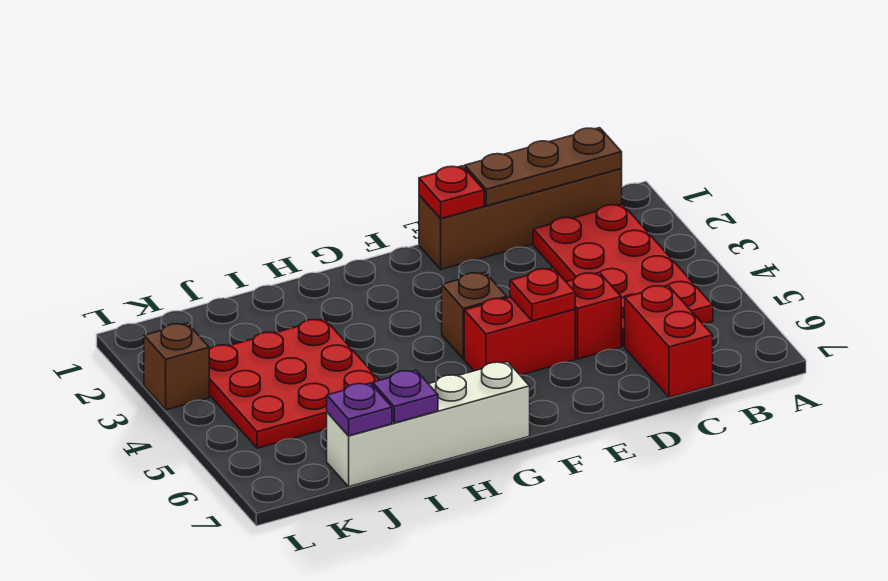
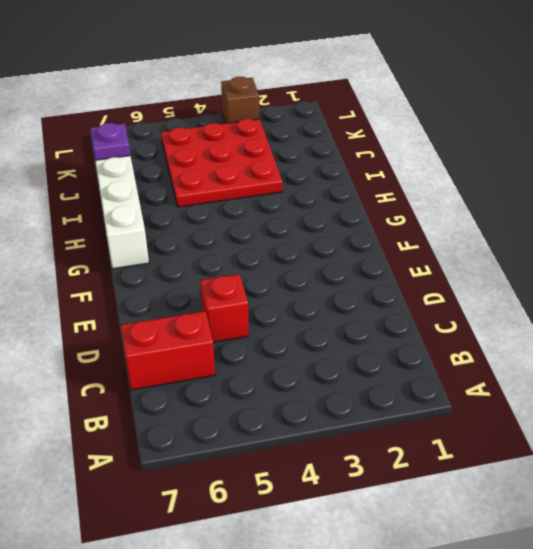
none -> brown brick B1:E1 level 1
none -> red plate B2:C5 level 1
none -> red brick E5:F5 level 1

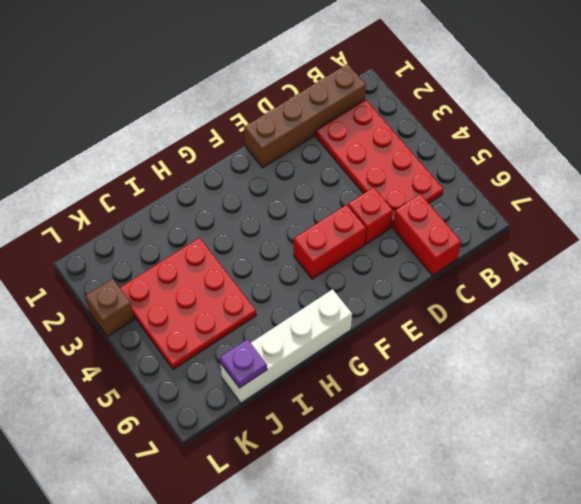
none -> brown brick F4 level 1
none -> brown plate B1:D1 level 2
none -> red plate E1 level 2

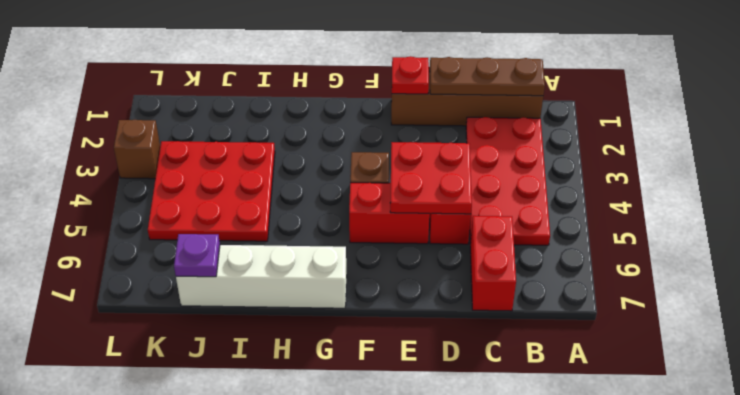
red plate D4:E5 level 2 -> red plate E5 level 2
none -> purple plate I7 level 2

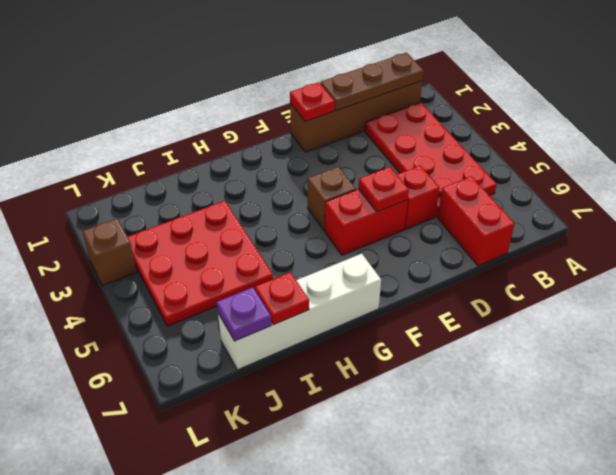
red plate I7 level 2 -> purple plate I7 level 2

